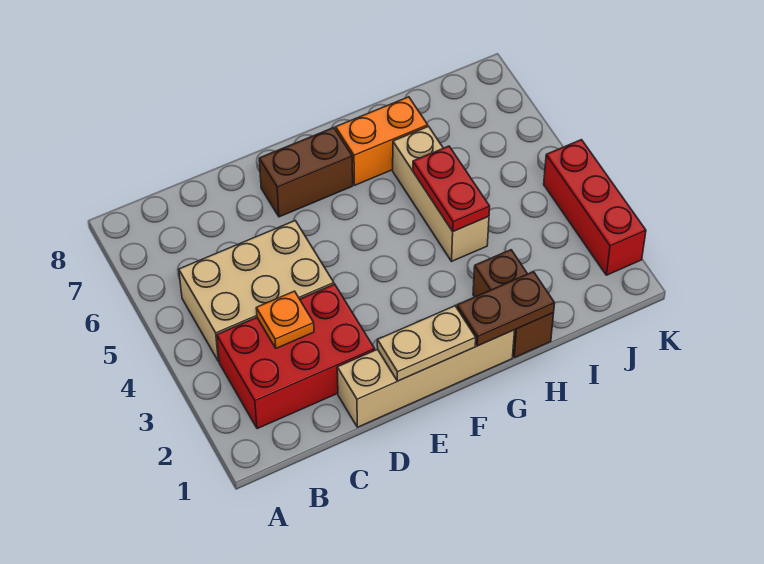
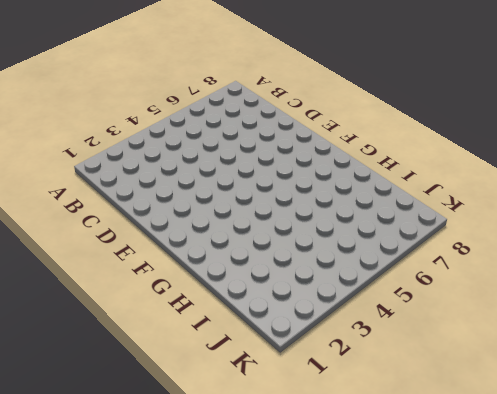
none -> red brick B2:D3 level 1
none -> tan brick B4:D5 level 1
none -> tan brick D1:G1 level 1

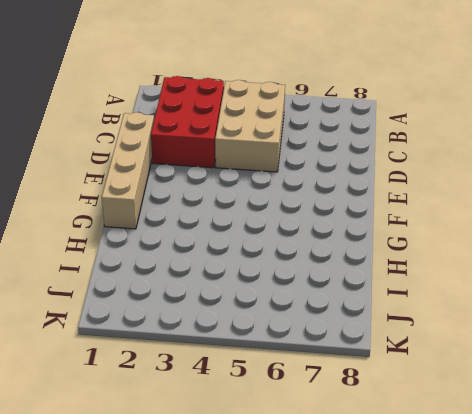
none -> brown brick E7:F7 level 1
none -> orange brick G7:H7 level 1
none -> brown brick H1:H2 level 1

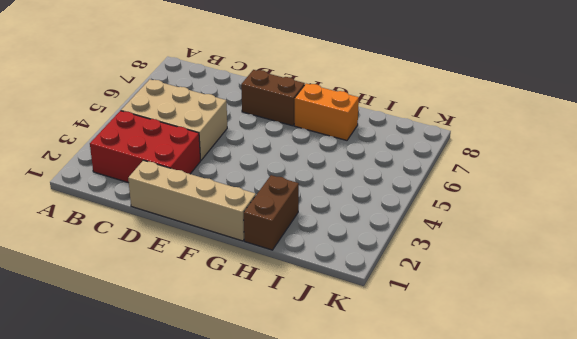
none -> tan brick H4:H6 level 1
none -> red brick K2:K4 level 1
none -> orange plate C3 level 2

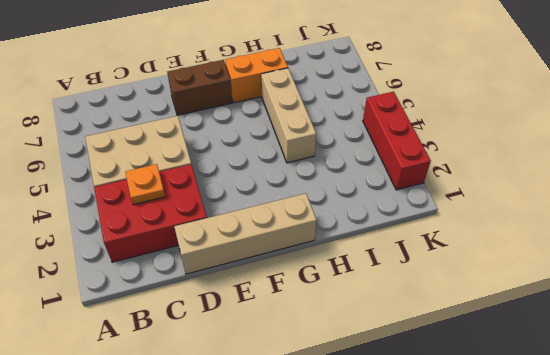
none -> brown brick H1:H2 level 1
none -> tan plate E1:F1 level 2
none -> brown plate G1:H1 level 2

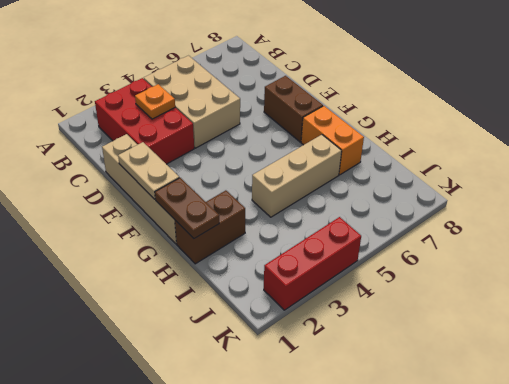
none -> red plate H4:H5 level 2

